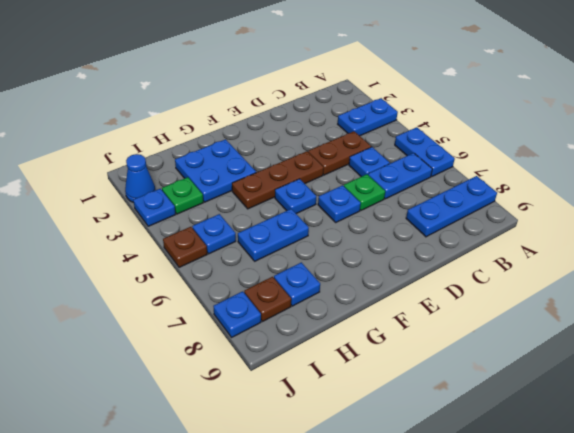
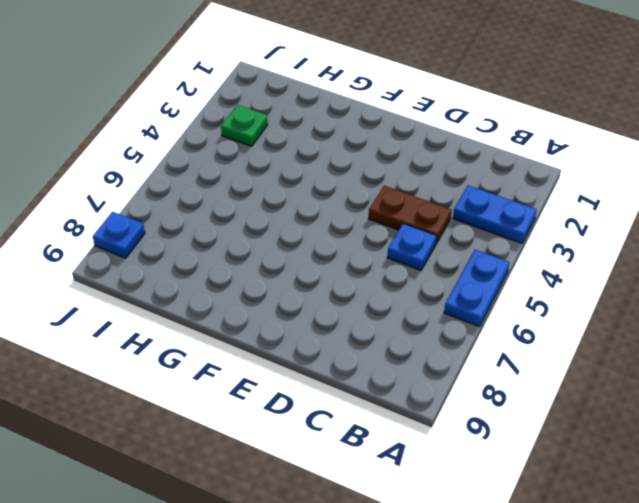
none -> blue plate A8:C8 level 1
none -> blue plate B6:C6 level 1
none -> green plate D6 level 1

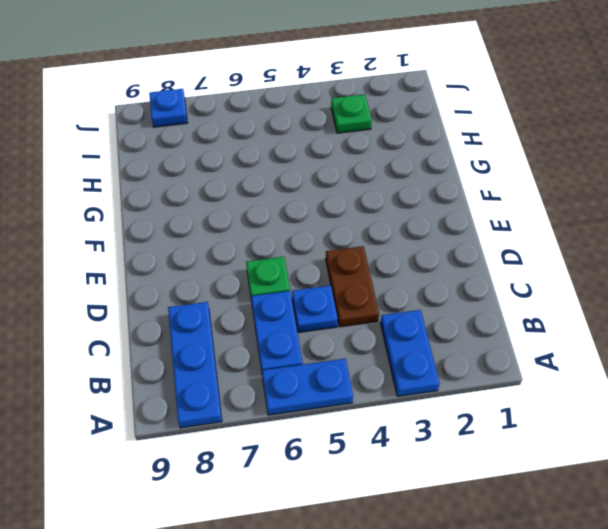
none -> brown plate E4:G4 level 1
none -> blue plate E6 level 1
none -> blue plate F5 level 1

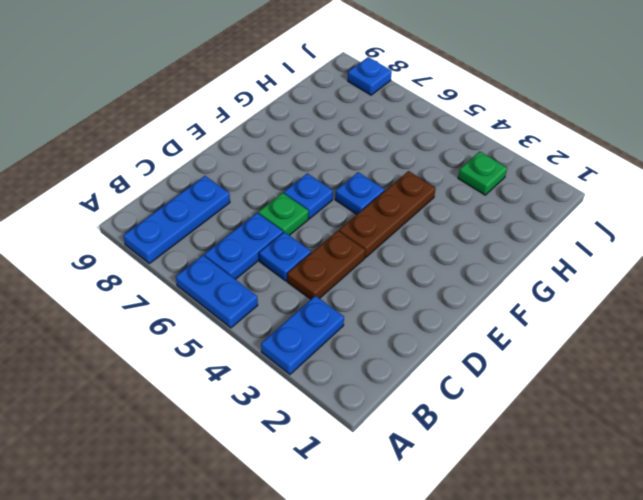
none -> blue plate G2:H3 level 1
none -> blue plate G6:H6 level 1
none -> blue plate H8 level 1

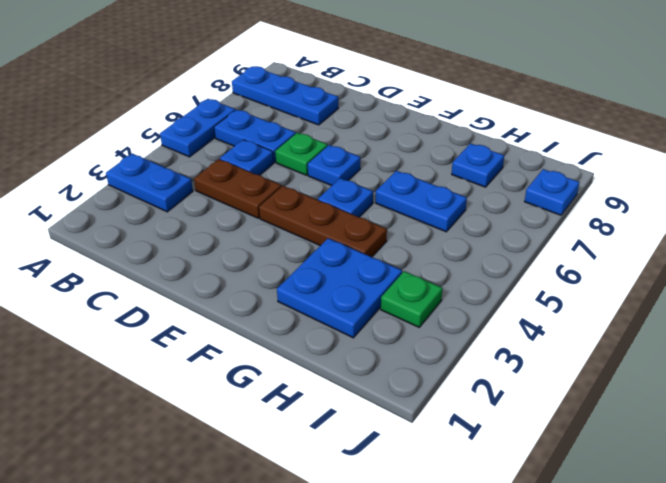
none -> blue plate I5 level 1
none -> brown plate I8 level 1
none -> blue cone J2 level 1

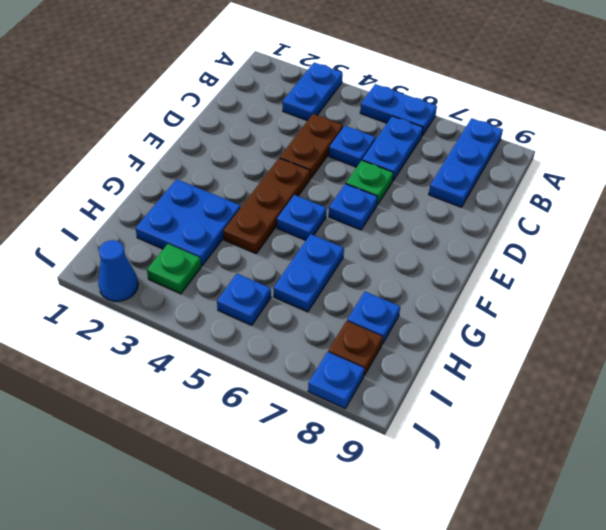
none -> blue plate J3 level 1
none -> brown plate J5 level 1

